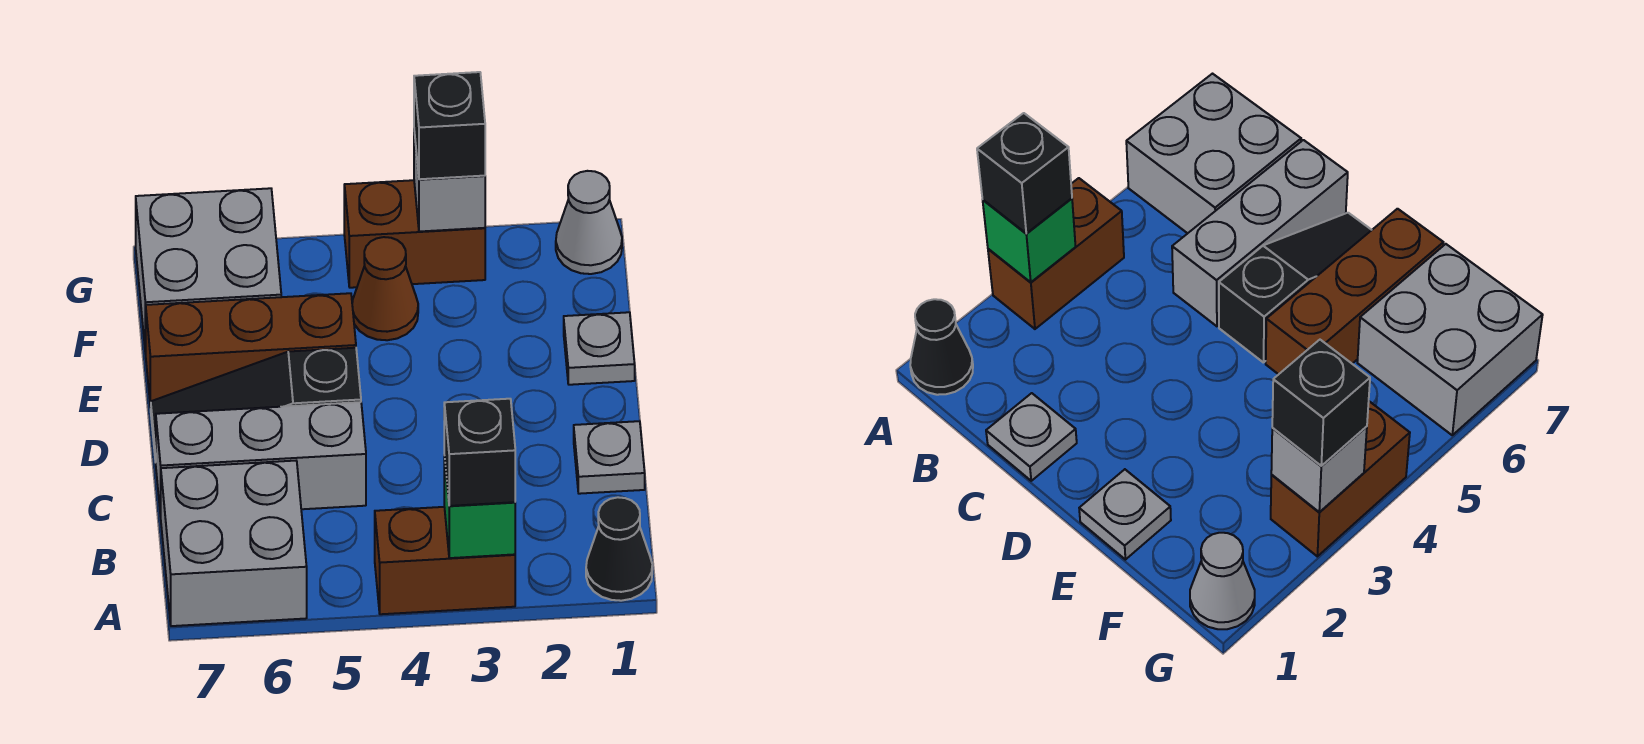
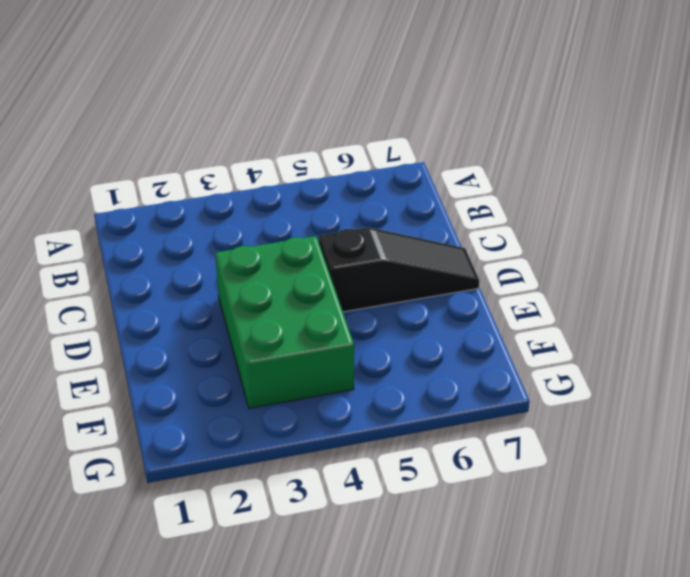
green brick D3:F4 level 1 -> brown cone F4 level 1
none -> black cone A1 level 1
none -> brown brick A3:A4 level 1
none -> grey brick A6:B7 level 1

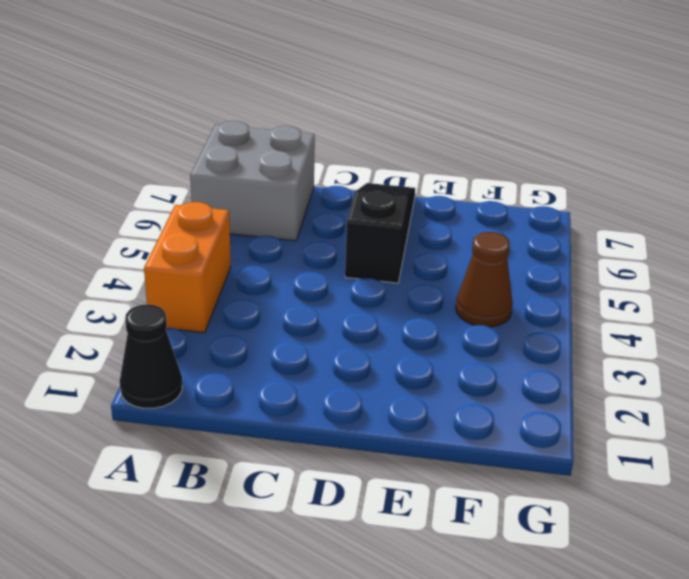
orange brick A3:A4 level 1 -> brown brick A3:A4 level 1
none -> grey plate C1 level 1
none -> grey brick C5:C7 level 1
none -> grey plate E1 level 1

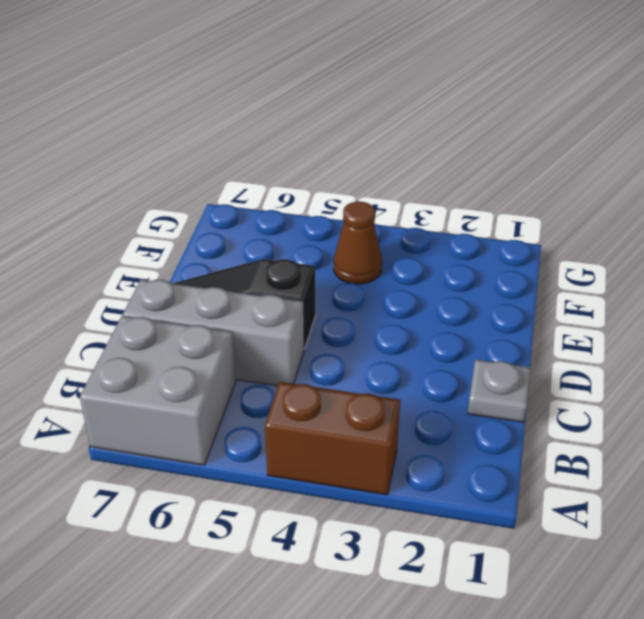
none -> black cone A1 level 1
none -> grey plate E1 level 1
none -> brown brick E5:E7 level 1

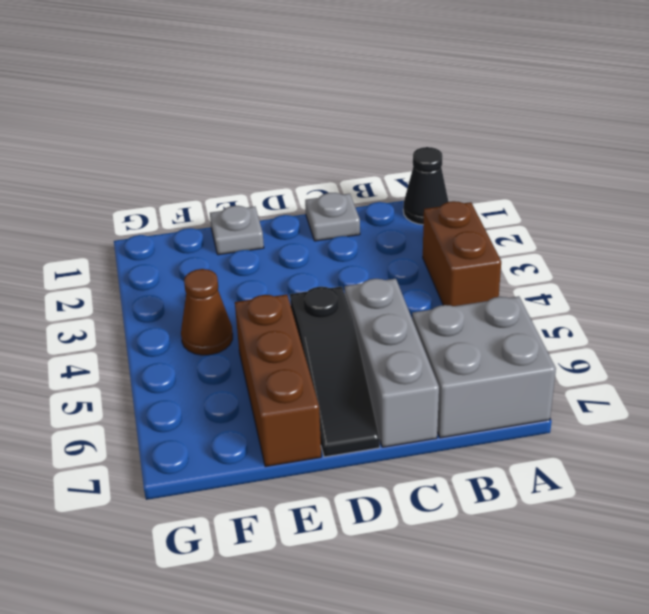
none -> grey brick F6:G7 level 1
none -> grey cone G1 level 1
none -> brown brick G3:G4 level 1

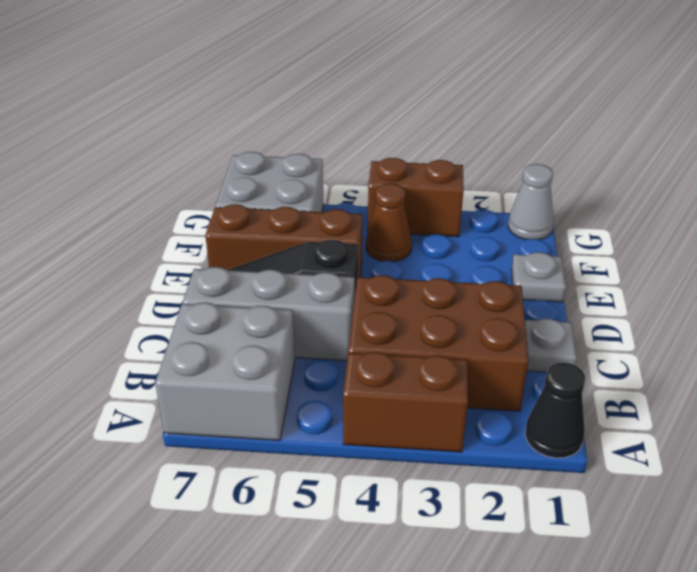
brown brick B2:C4 level 1 -> none
none -> green brick A3 level 2
none -> grey brick G3 level 2
none -> black brick A3 level 3

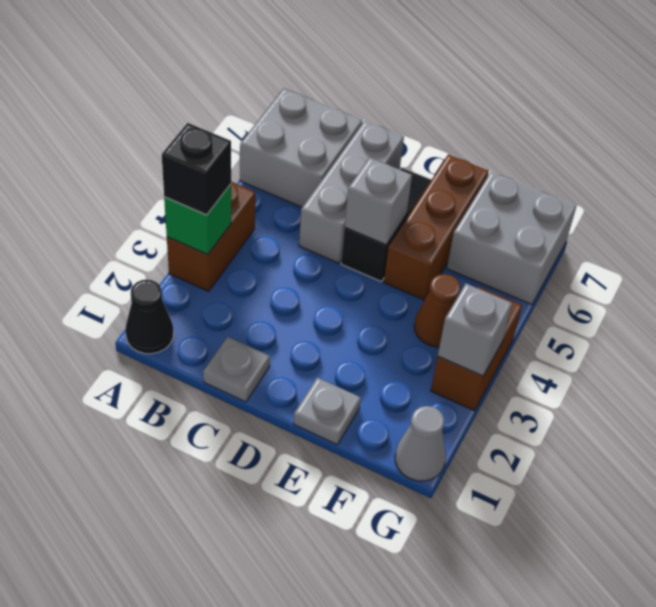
grey brick D5 level 2 -> none
none -> black brick G3 level 3

